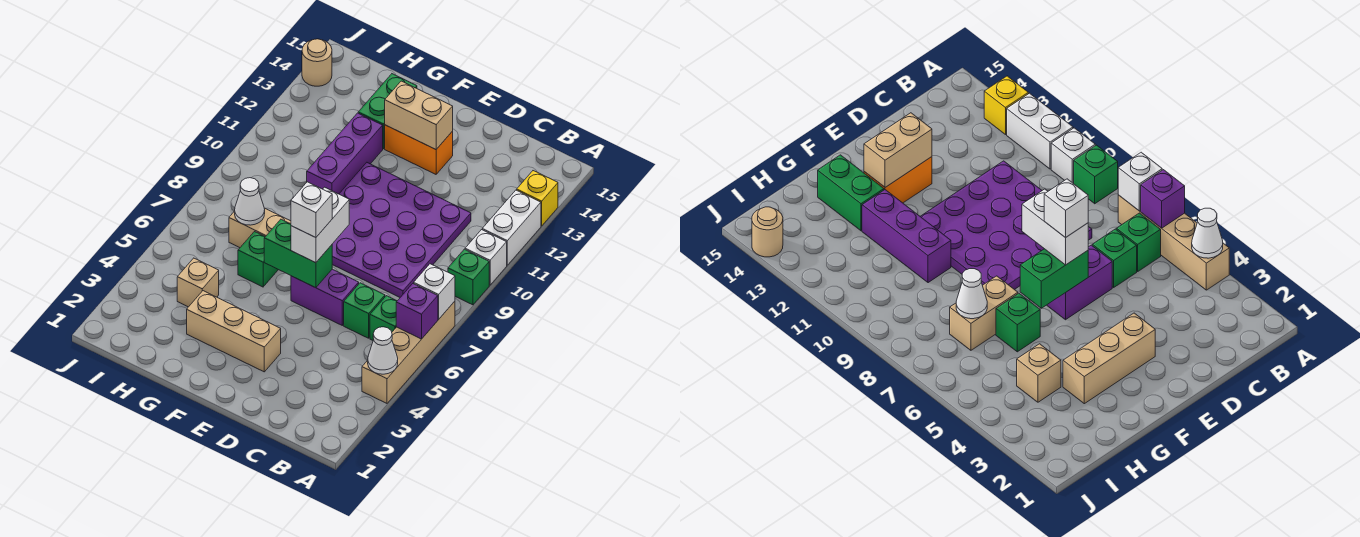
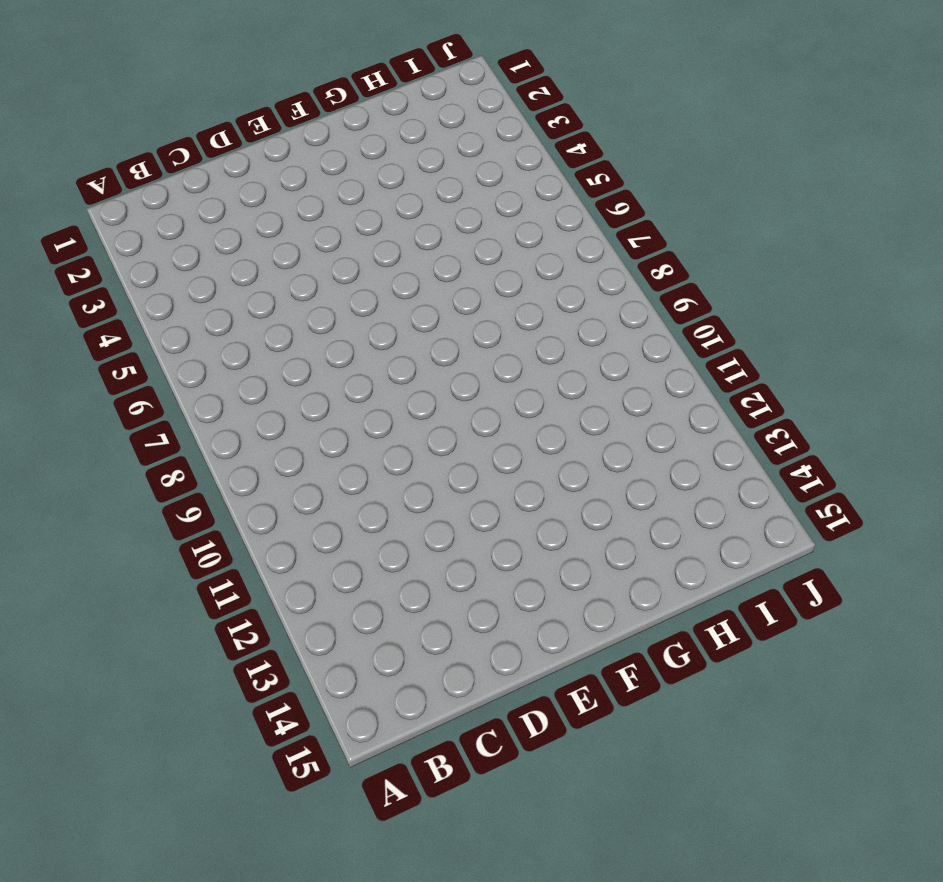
none -> tan brick A4:A7 level 1
none -> green brick A9 level 1
none -> white brick A10 level 1

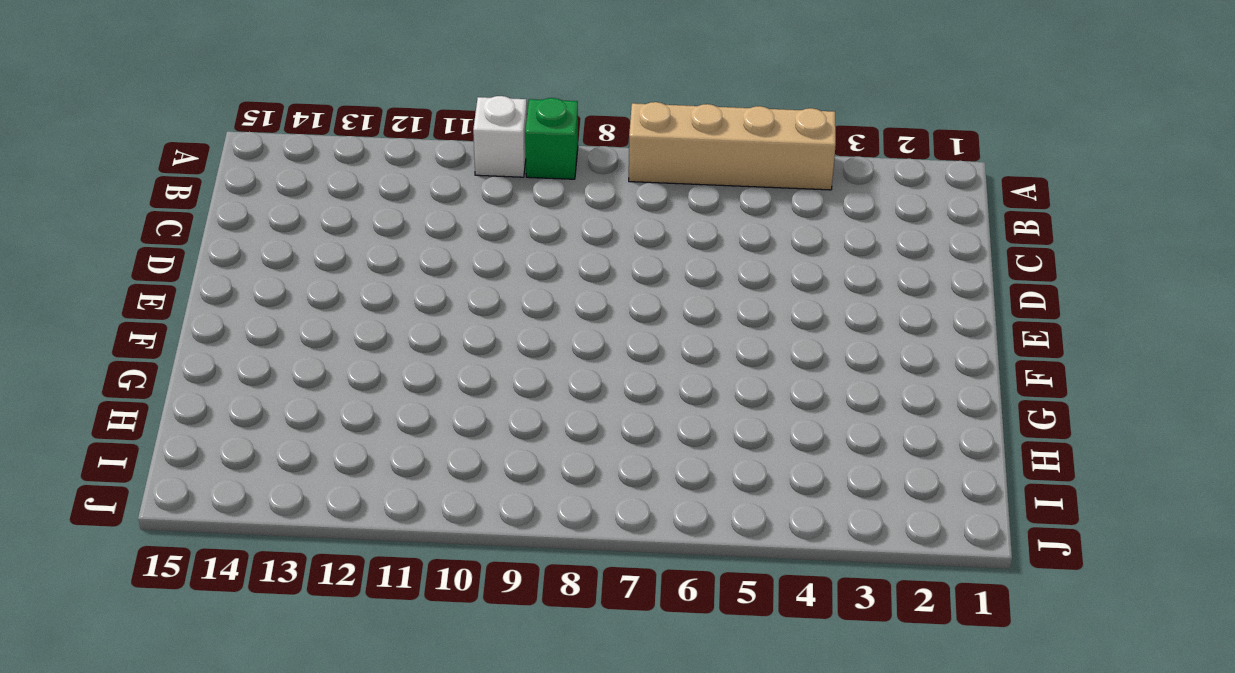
none -> white brick A11:A12 level 1
none -> yellow brick A13 level 1
none -> green brick B6 level 1

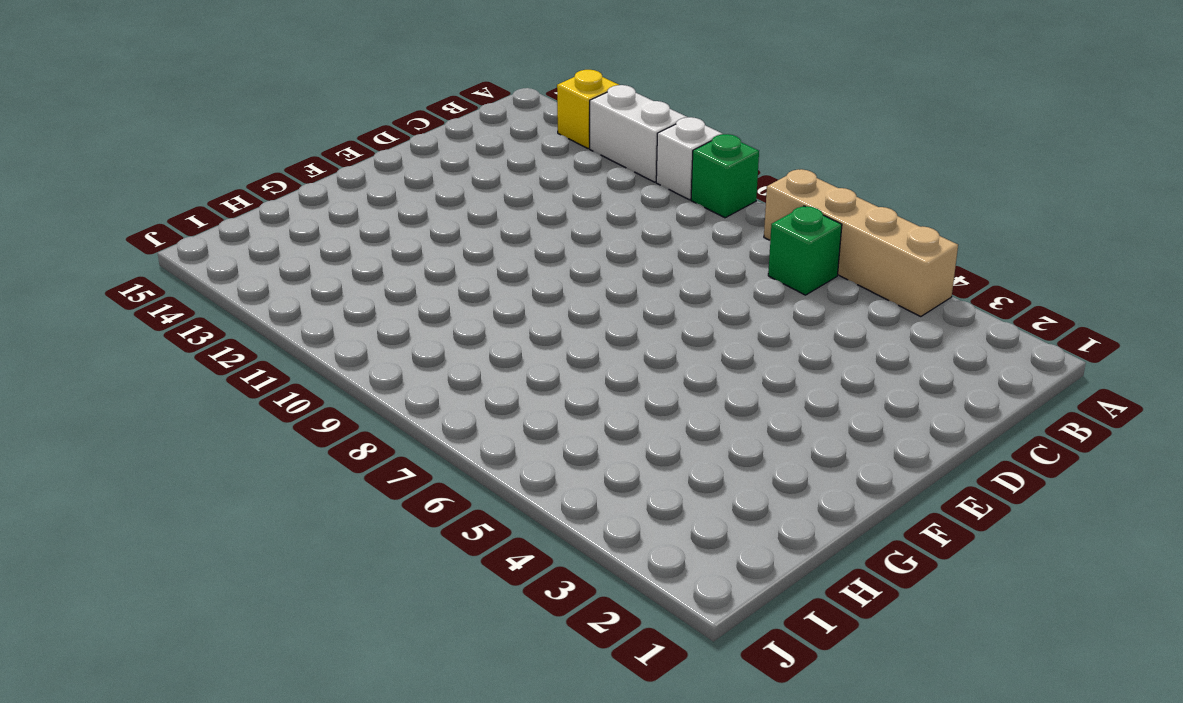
none -> green brick C6 level 1
none -> purple plate C8:F11 level 1
none -> purple brick D6:E6 level 1

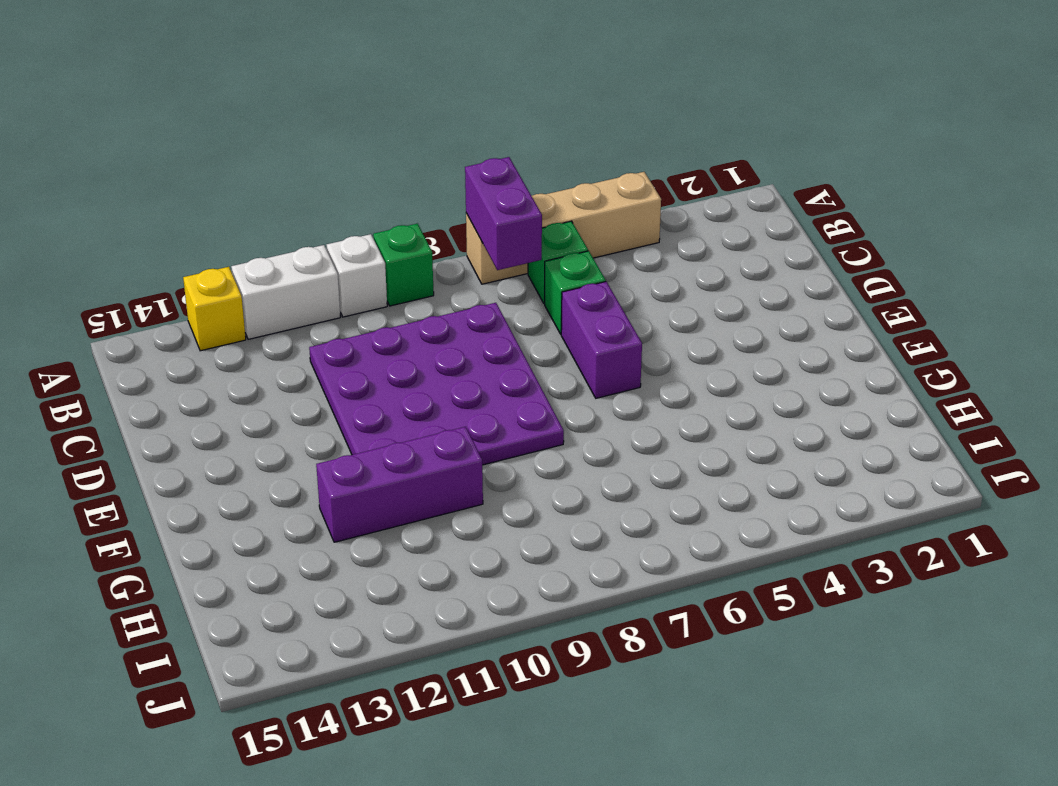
purple brick A7:B7 level 2 -> white brick A7 level 2
none -> tan brick E3:G3 level 1
none -> orange brick E13:F13 level 1
none -> green brick G6 level 1

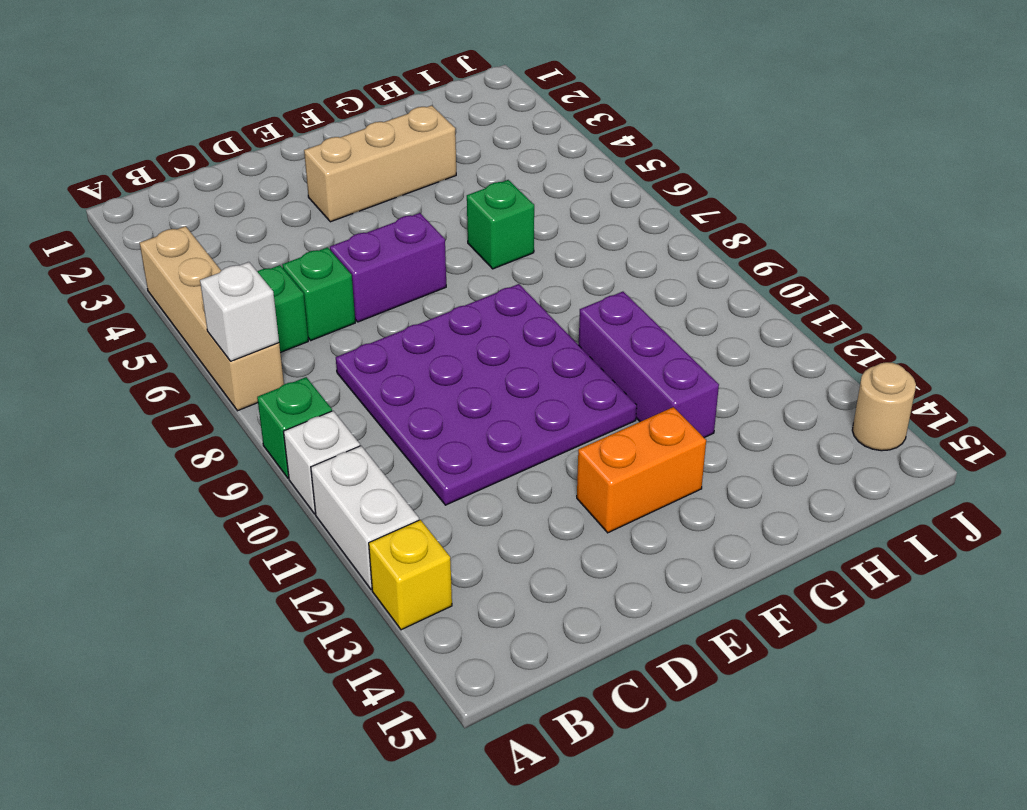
none -> tan brick G7:H7 level 1
none -> green brick G13:G14 level 1
none -> tan brick H4 level 1

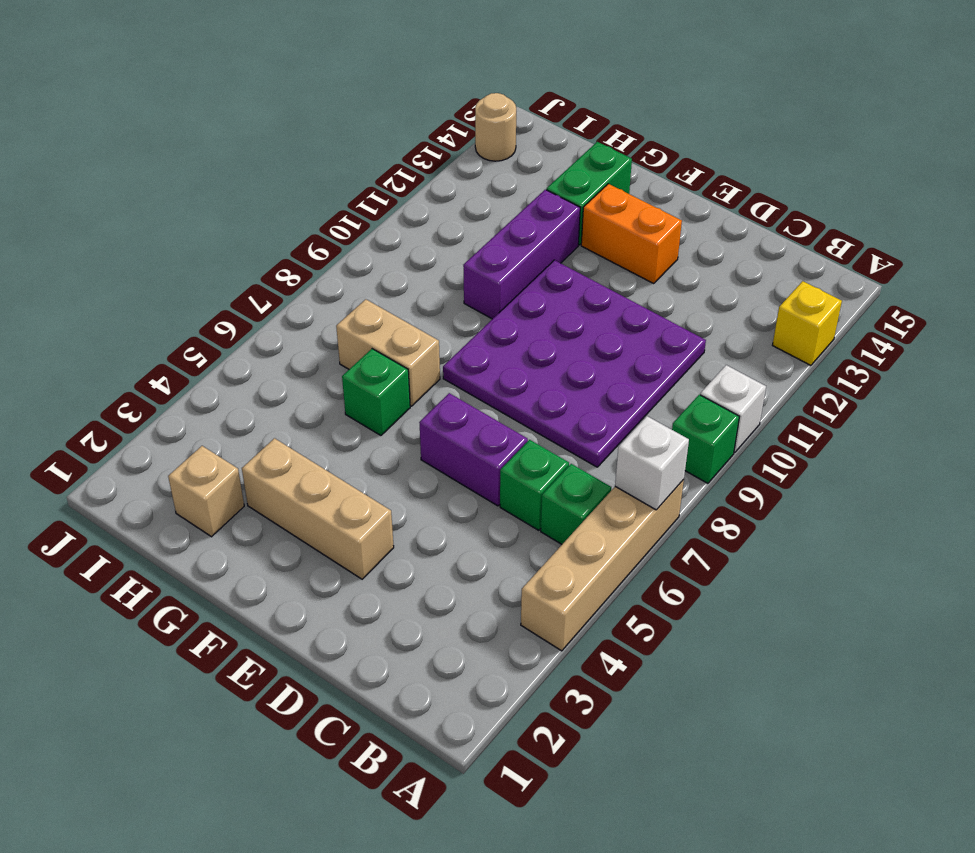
tan brick H2 level 1 -> tan brick H4 level 1
none -> white brick A11:A12 level 1
none -> white cone A4 level 2
none -> purple brick A6 level 2

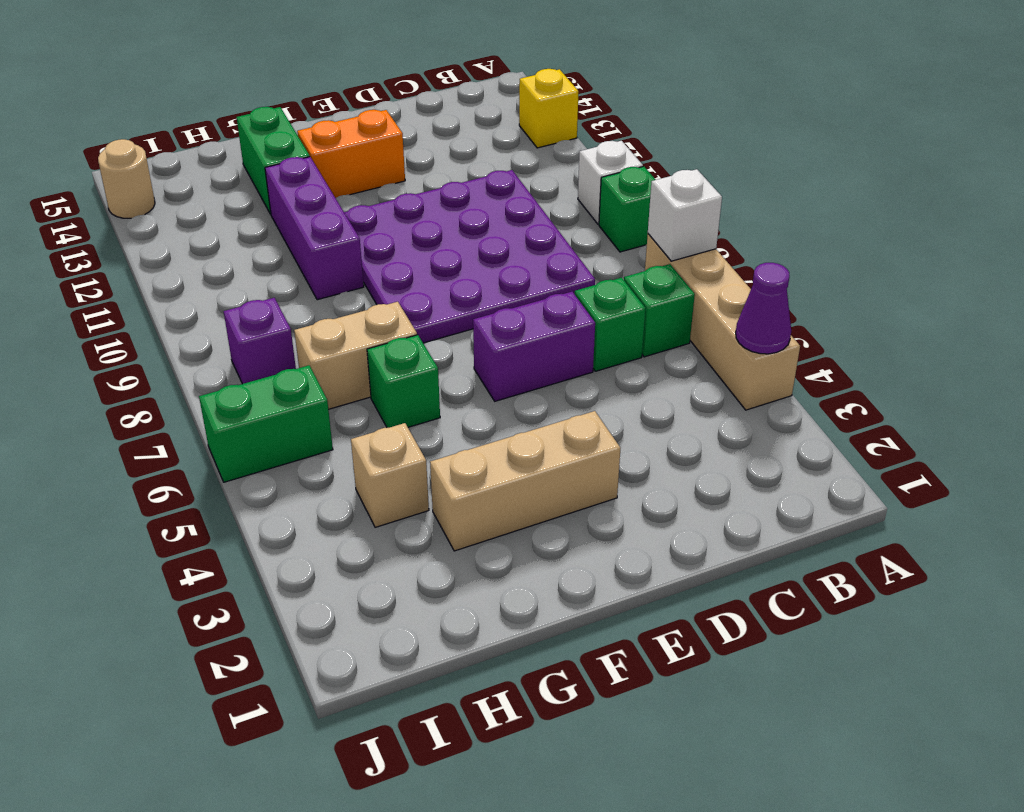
purple cone A4 level 2 -> white cone A4 level 2
green brick I6:J6 level 1 -> green brick E6:F6 level 2
purple brick I8 level 1 -> purple brick A6 level 2
none -> white brick A11:A12 level 1
none -> tan brick E13:F13 level 2
none -> white cone H7 level 2

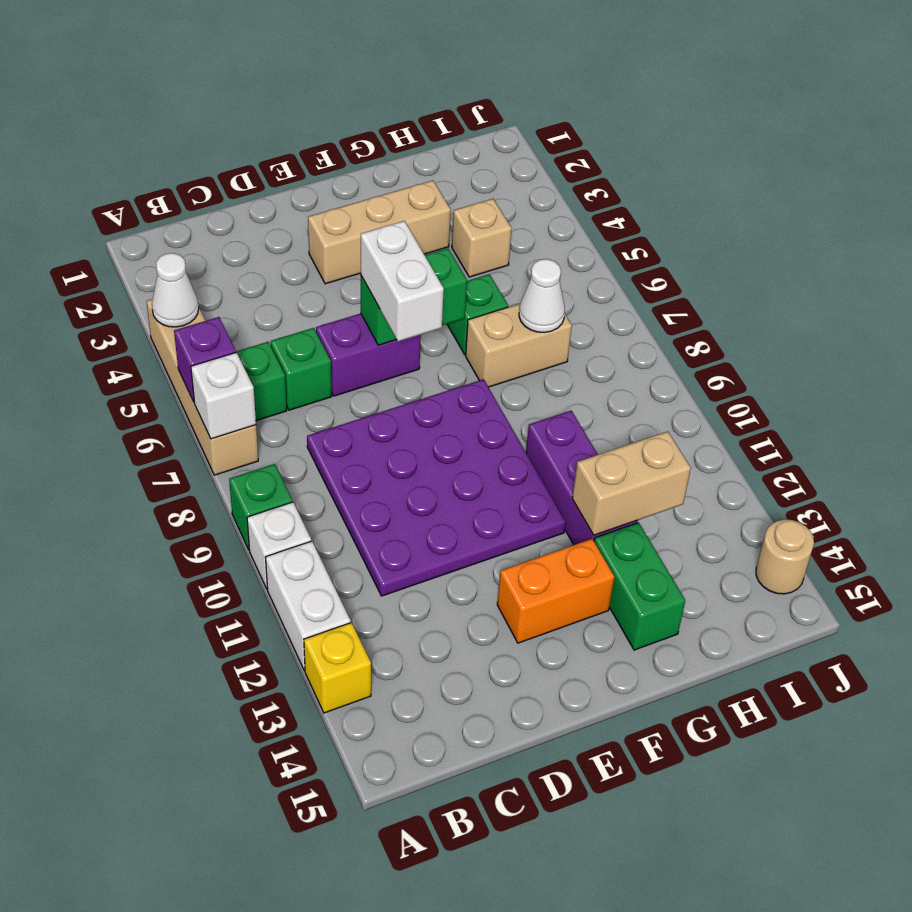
tan brick G12:H12 level 2 -> tan brick E13:F13 level 2
none -> white brick E6 level 4

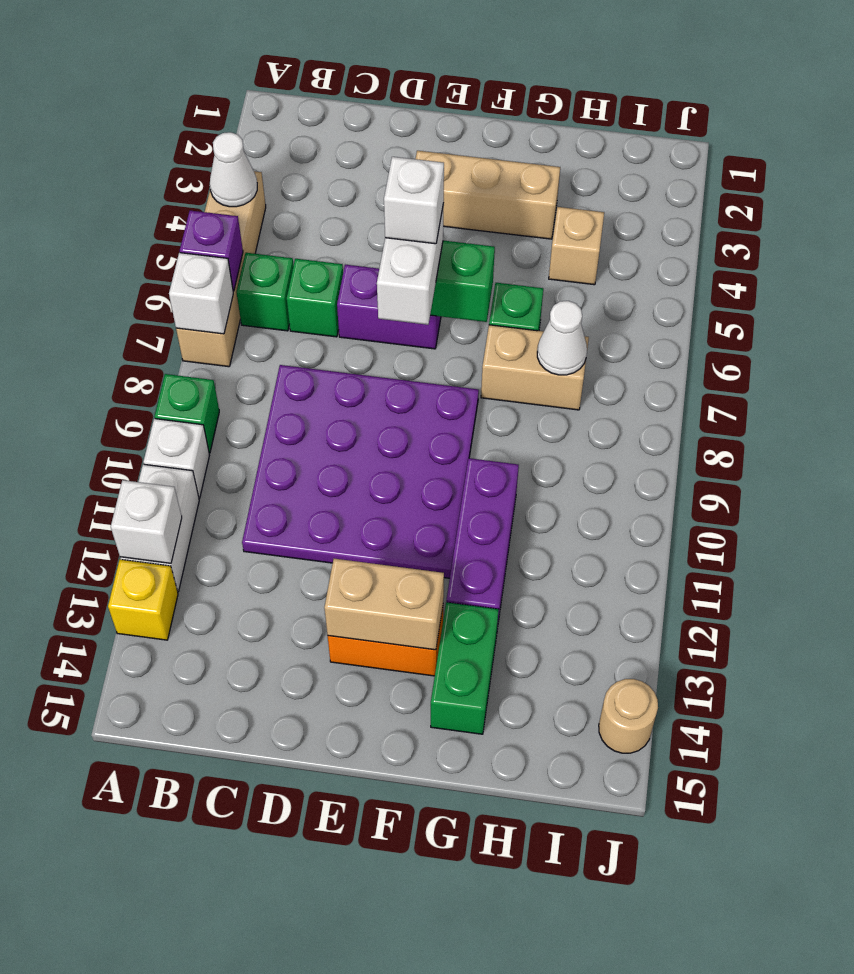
white brick A12 level 2 -> none

